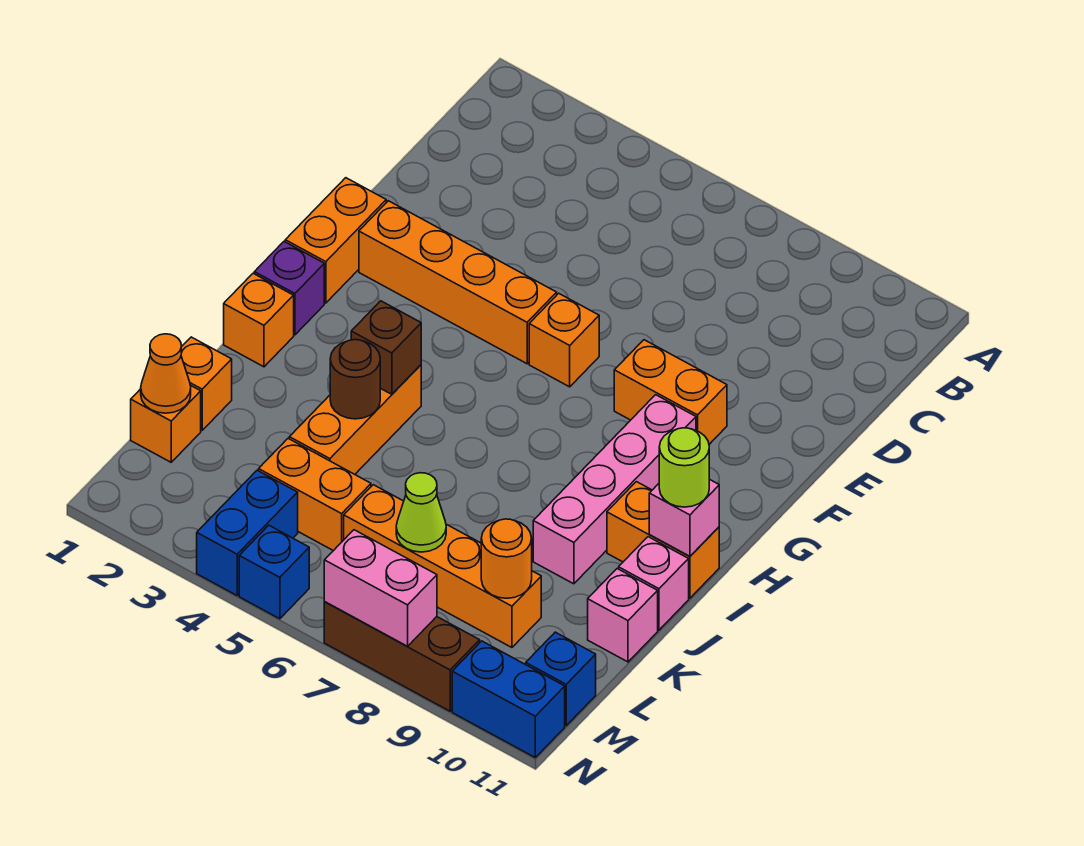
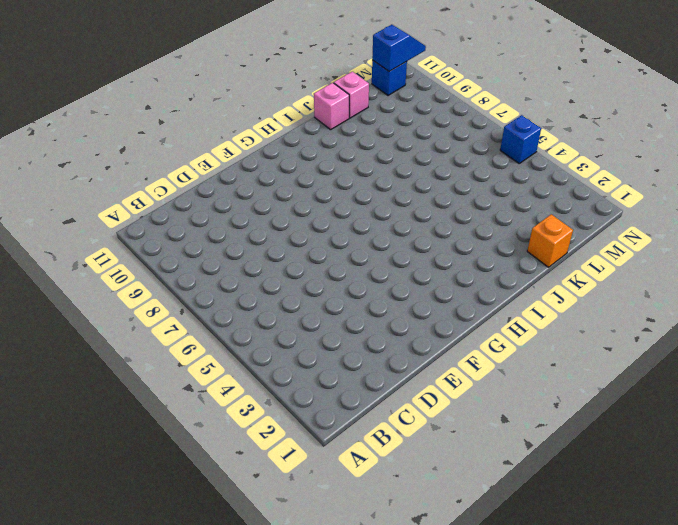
blue slope M11:N11 level 2 top M -> none
none -> orange brick F1:G1 level 1
none -> orange brick F2:F5 level 1
none -> orange brick F6 level 1

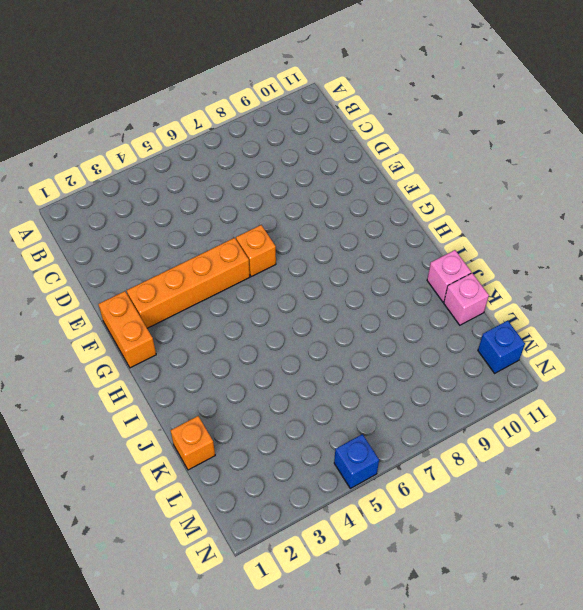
none -> orange brick F8:F9 level 1
none -> pink brick G9:J9 level 1
none -> purple brick H1 level 1

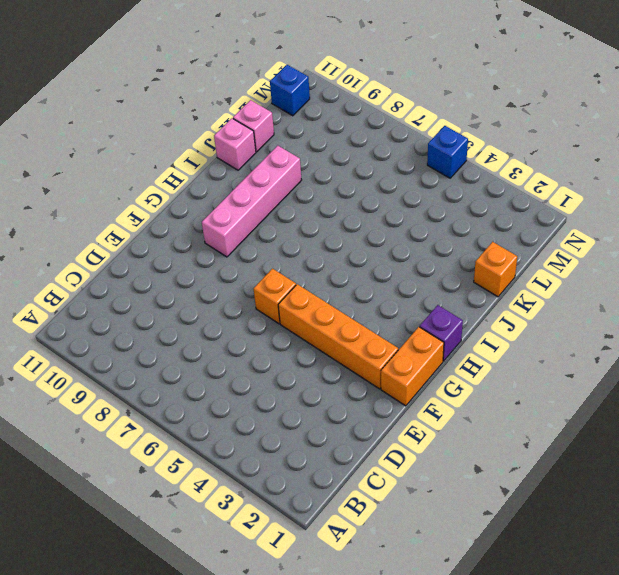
none -> orange brick F8:F9 level 1
none -> orange brick I1 level 1
none -> orange brick I4:K4 level 1

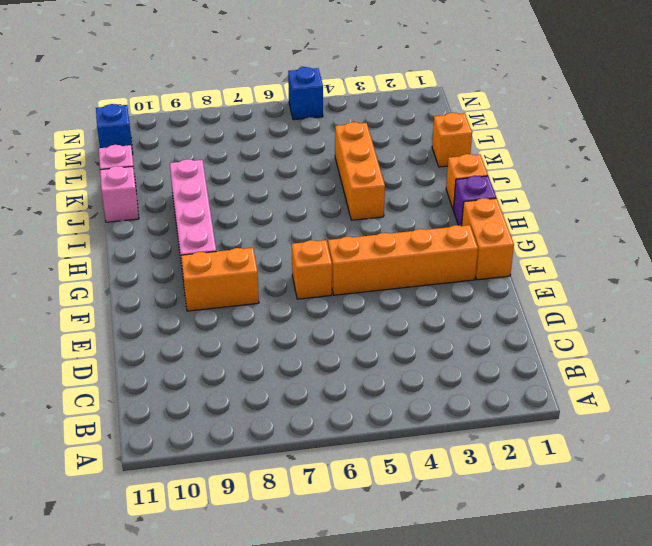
none -> orange brick I10:I11 level 1
none -> orange brick L1 level 1
none -> orange brick L4:L5 level 1

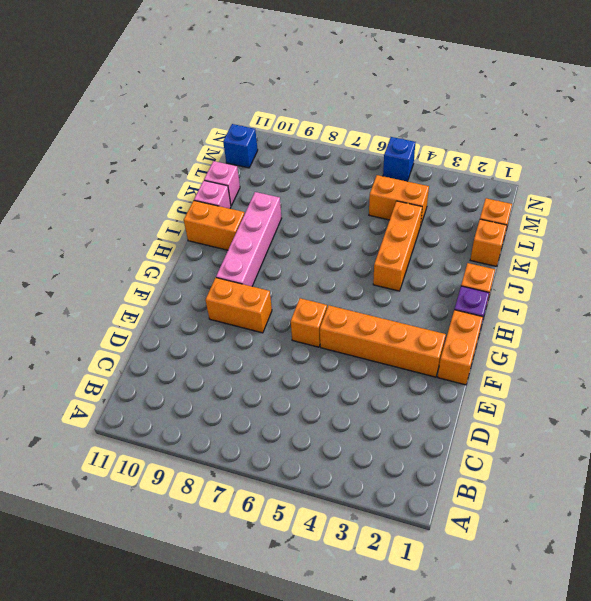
none -> orange brick L6:L9 level 1
none -> blue brick M4:N4 level 1
none -> brown brick N7:N9 level 1

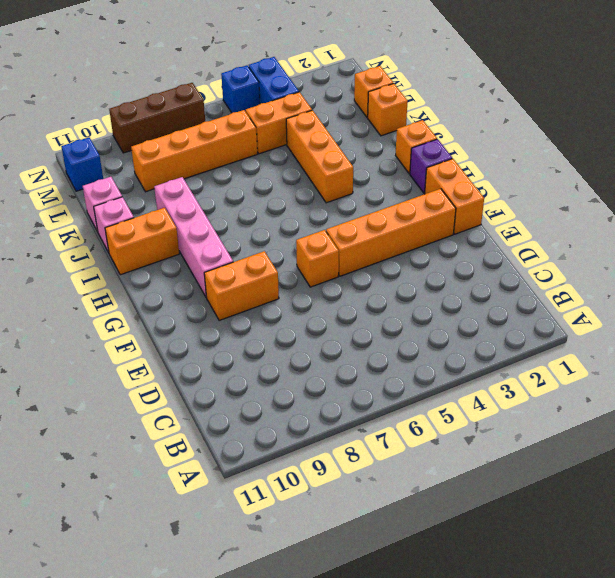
none -> blue brick N10:N11 level 1
none -> brown brick I4 level 2
none -> pink brick I11 level 2

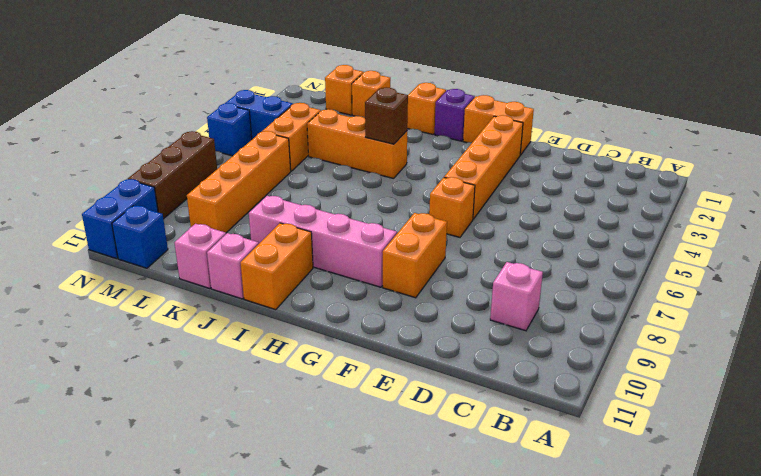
pink brick C9 level 1 -> pink brick I11 level 2
none -> brown round brick J4 level 2
none -> orange cone L1 level 2
none -> lime cone L7 level 2

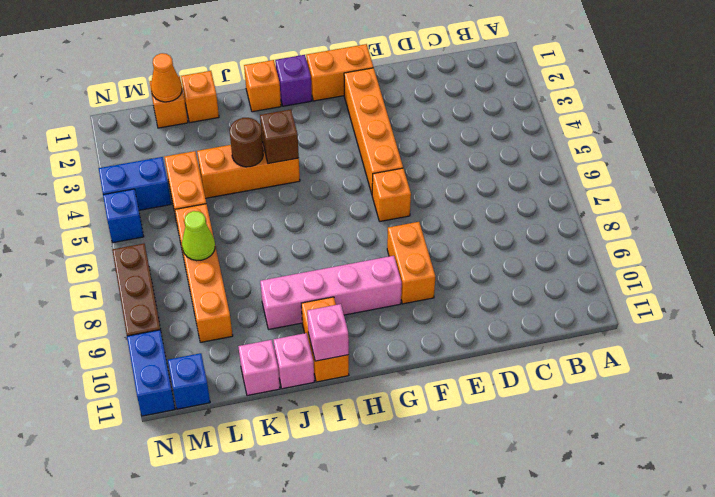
none -> orange round brick L9 level 2
none -> pink brick N7:N8 level 2
none -> lime round brick I11 level 3

